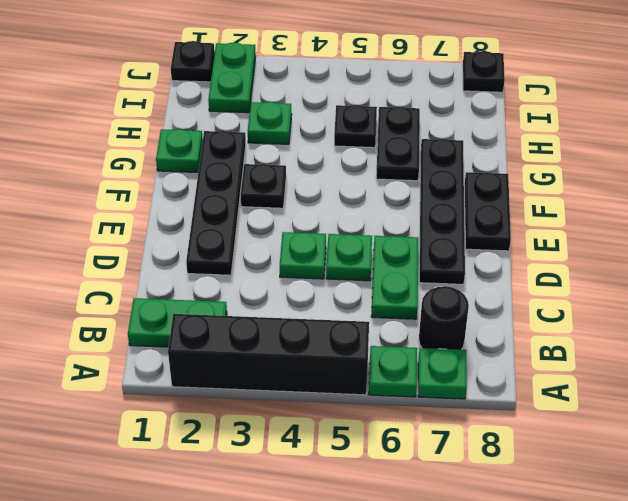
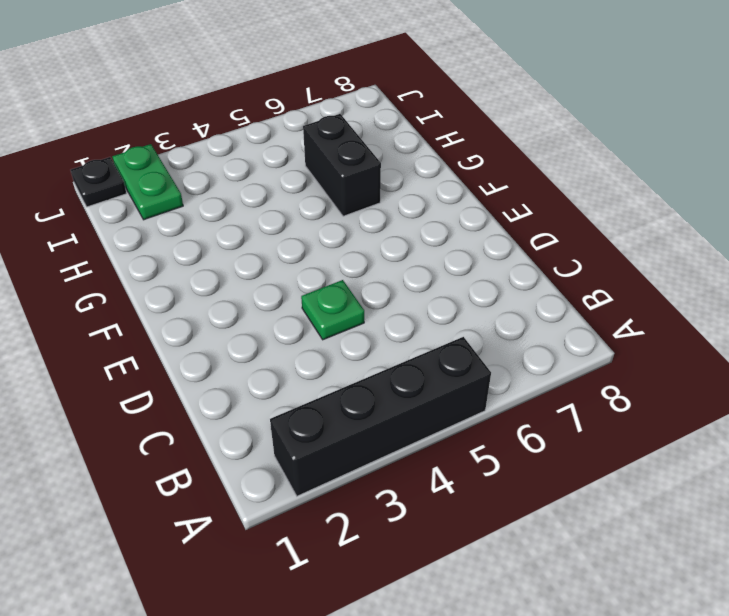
black brick G6:H6 level 1 -> black plate G6:H6 level 1
none -> green plate A6 level 1
none -> green plate A7 level 1
none -> green plate B1:B2 level 1

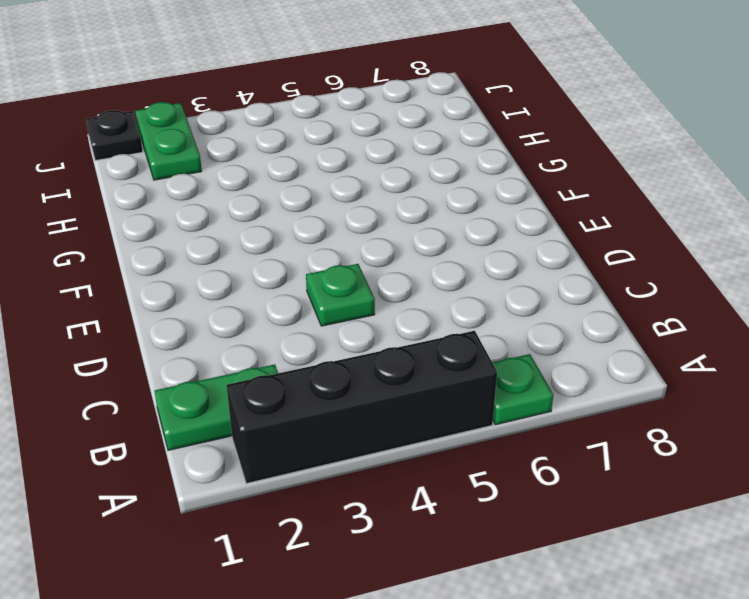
none -> green plate A7 level 1
none -> black round brick B7 level 1
none -> green plate C6:D6 level 1

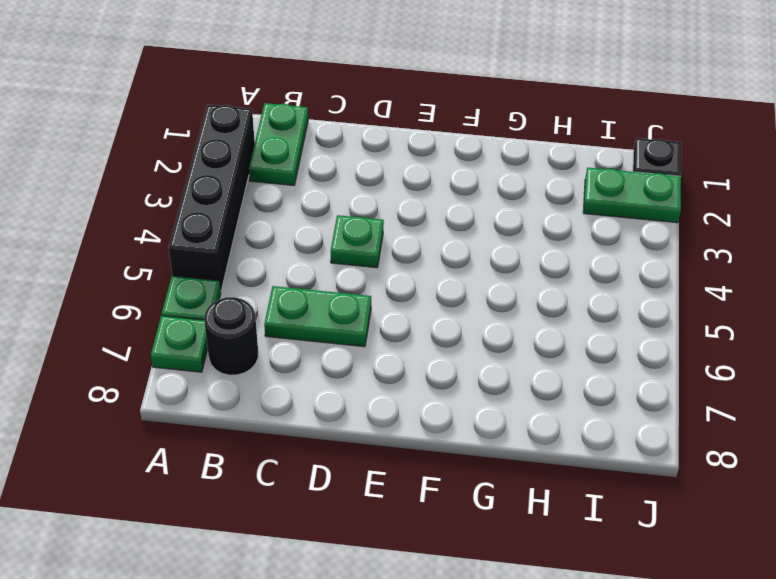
none -> black plate D2:G2 level 1
none -> green plate D5 level 1
none -> black plate D7:G7 level 1

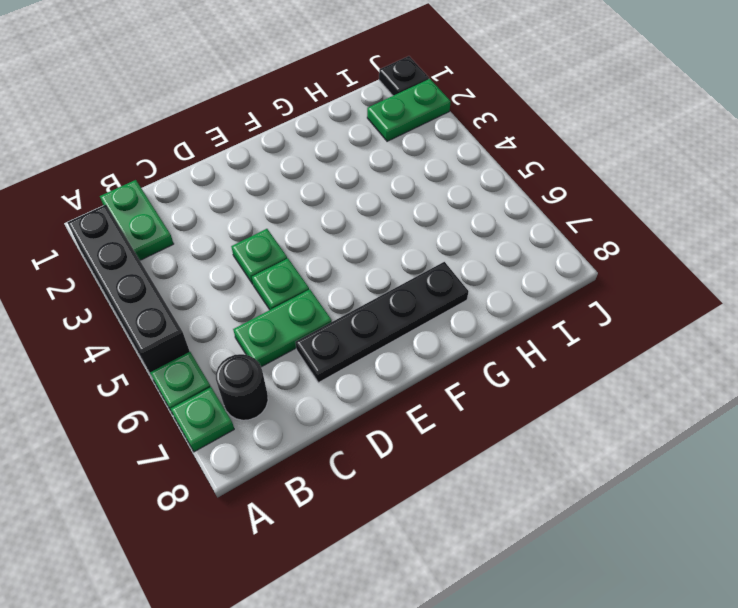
none -> black plate D2:G2 level 1
none -> black plate E8:F8 level 1
none -> black plate F3 level 1

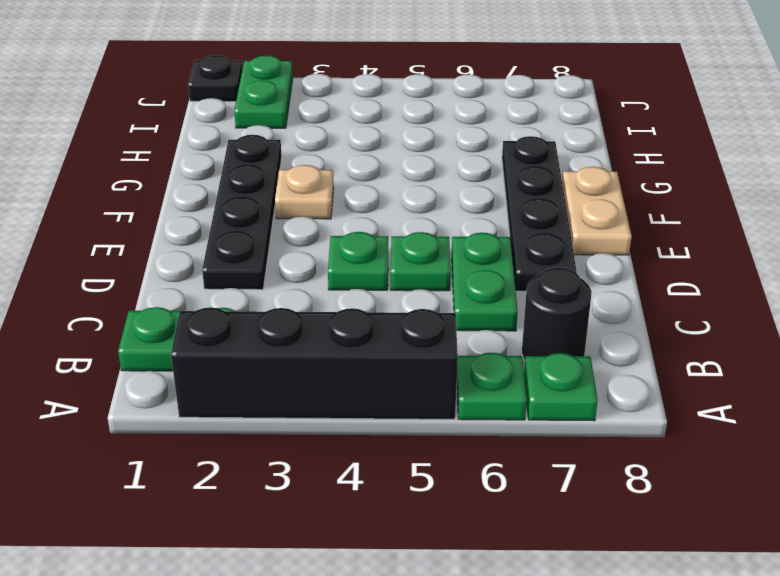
tan plate E8:F8 level 1 -> black plate E8:F8 level 1
tan plate F3 level 1 -> black plate F3 level 1
none -> green plate G1 level 1
none -> black plate G6:H6 level 1
none -> green plate H3 level 1

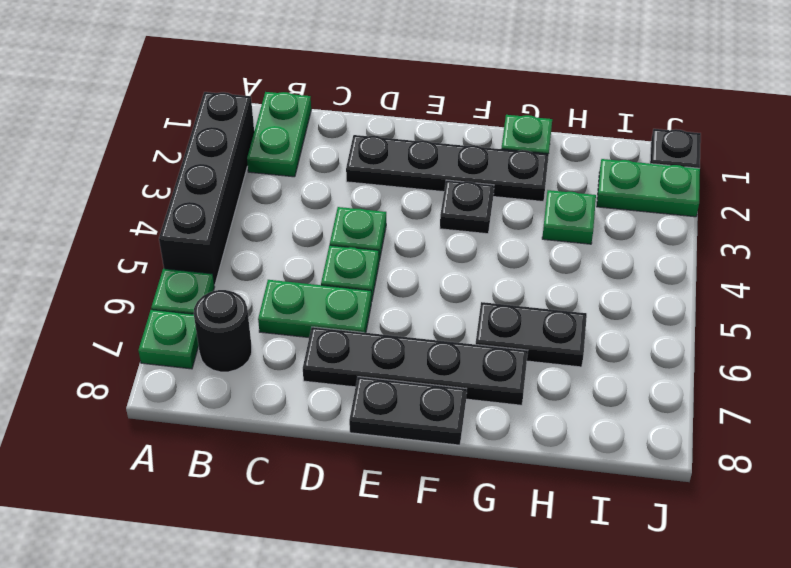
none -> black plate H5 level 1
none -> black plate J8 level 1

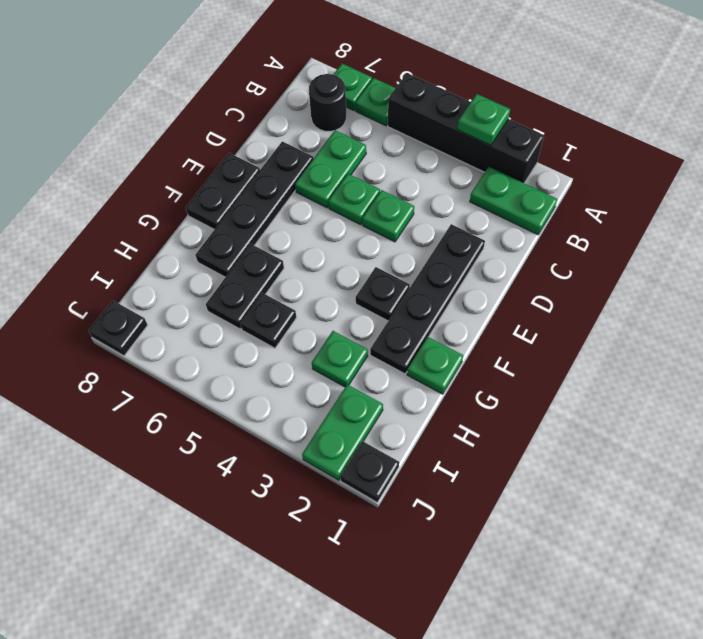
green plate A3 level 2 -> none

